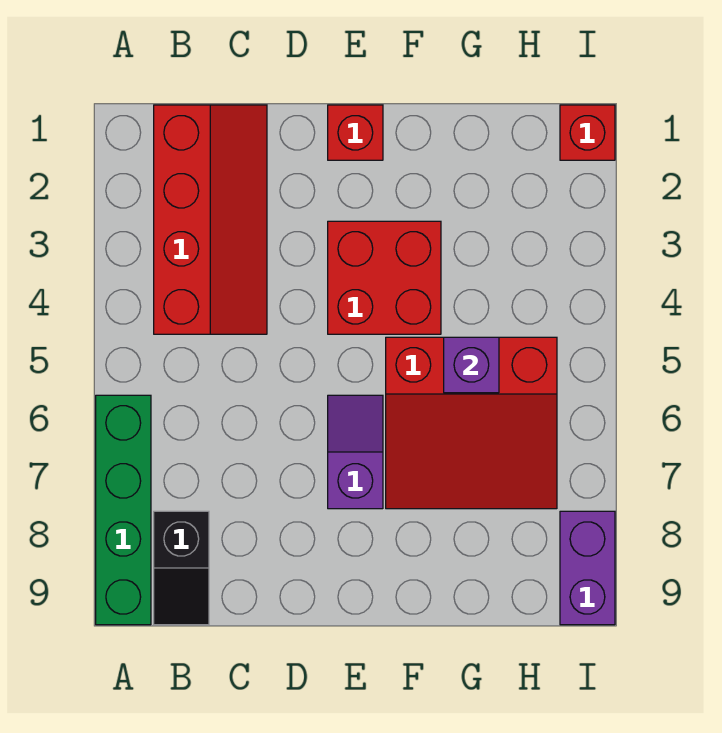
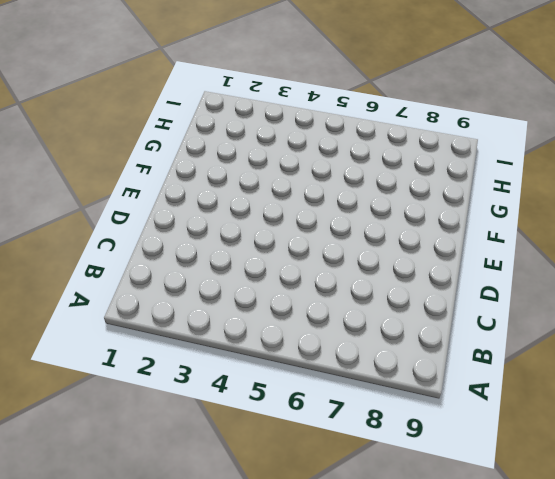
none -> green brick A6:A9 level 1
none -> red slope B1:C4 level 1 top B

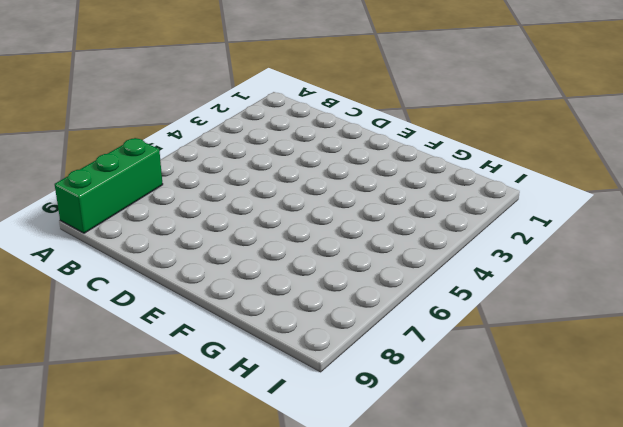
green brick A7:A9 level 1 -> green brick A6:A9 level 1
none -> red slope B1:C4 level 1 top B
none -> black slope B8:B9 level 1 top 8

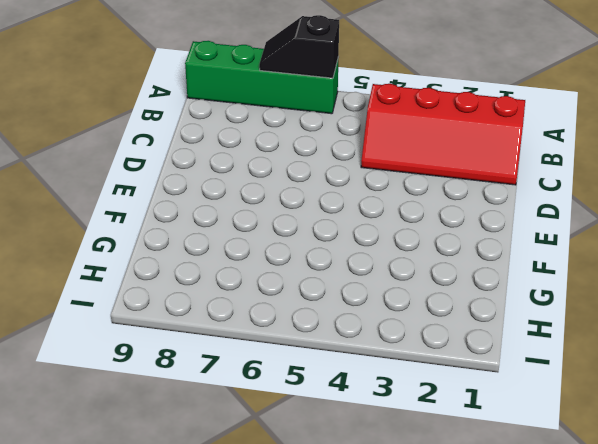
black slope A6:A7 level 2 top 6 -> black slope B8:B9 level 1 top 8
none -> red brick E1 level 1
none -> red brick E3:F4 level 1

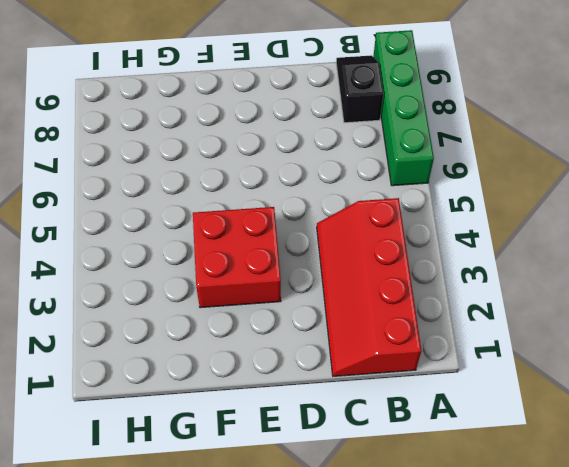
none -> red brick E1 level 1
none -> purple slope E6:E7 level 1 top 7

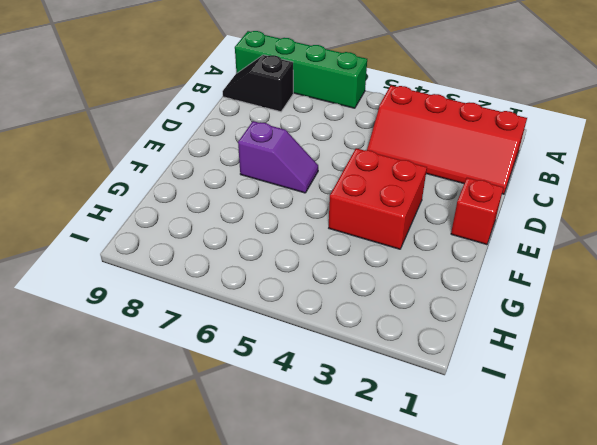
none -> red slope F5:H7 level 1 top 5
none -> red brick I1 level 1

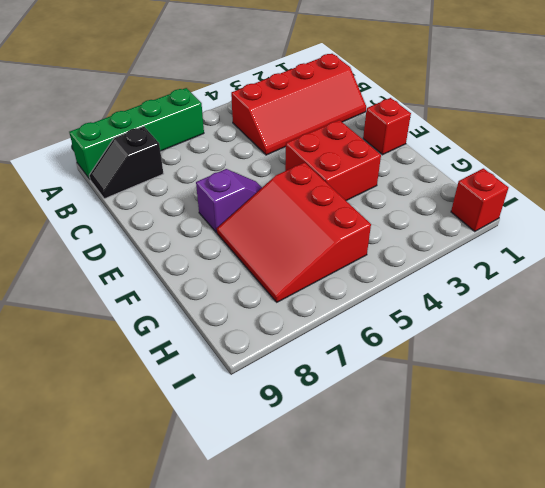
none -> purple brick I8:I9 level 1
none -> purple brick G5 level 2

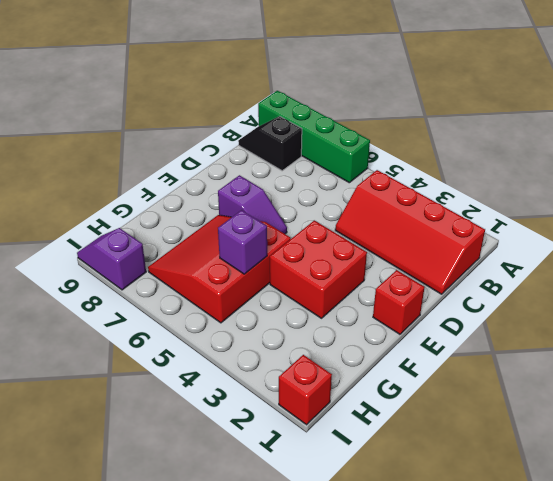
purple slope I8:I9 level 1 top 8 -> purple brick I8:I9 level 1

